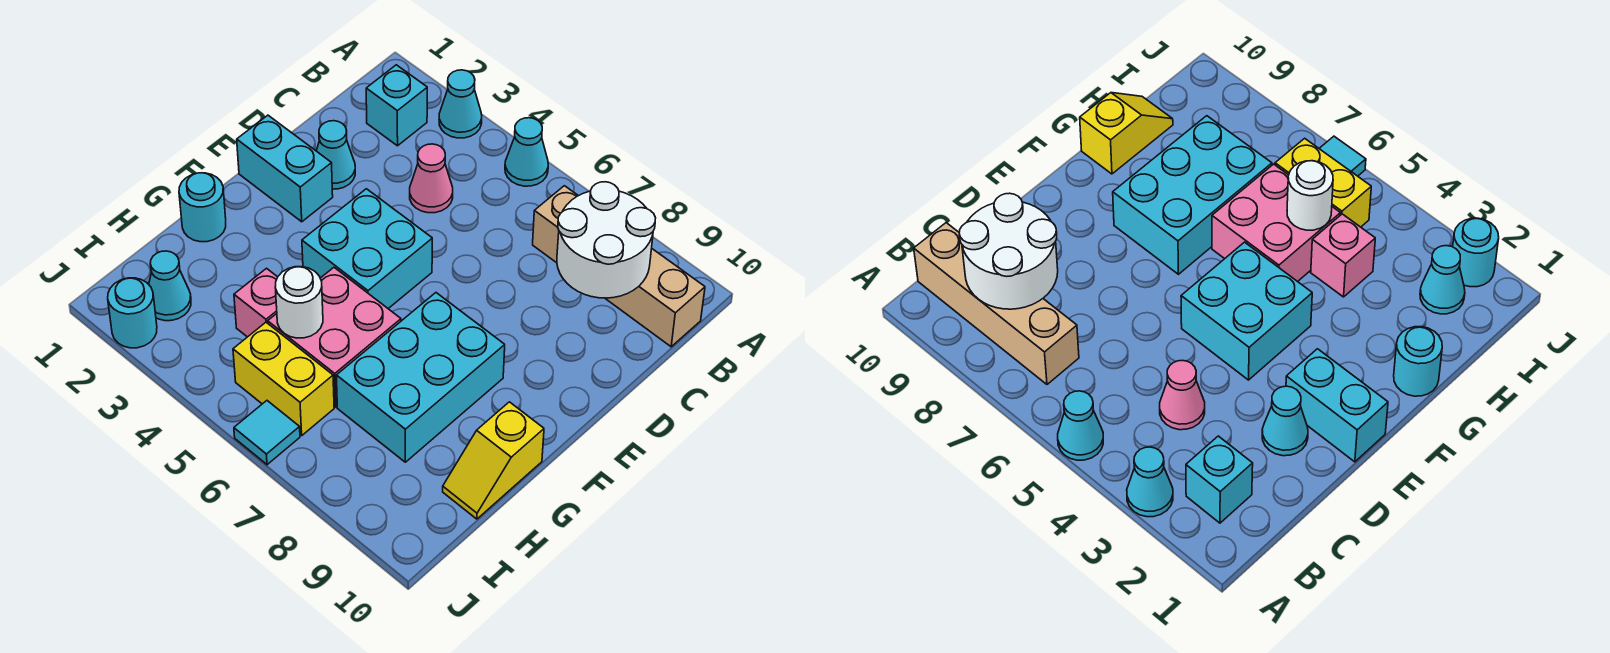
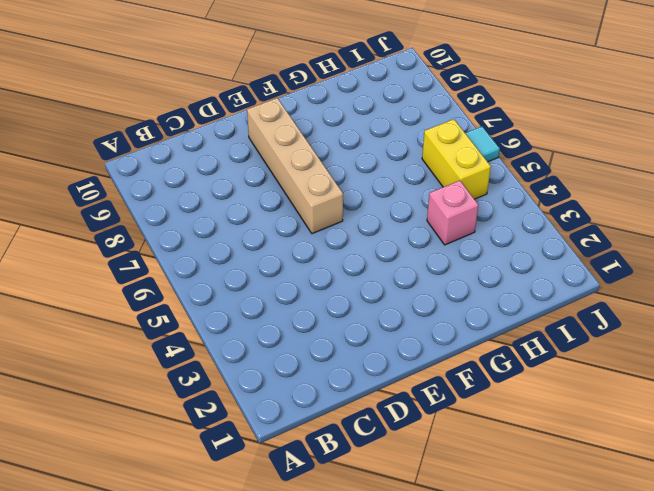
tan brick E6:E9 level 1 -> tan brick B7:B10 level 1
none -> cyan cone A3 level 1
none -> cyan cone A5 level 1
none -> cyan brick B2 level 1

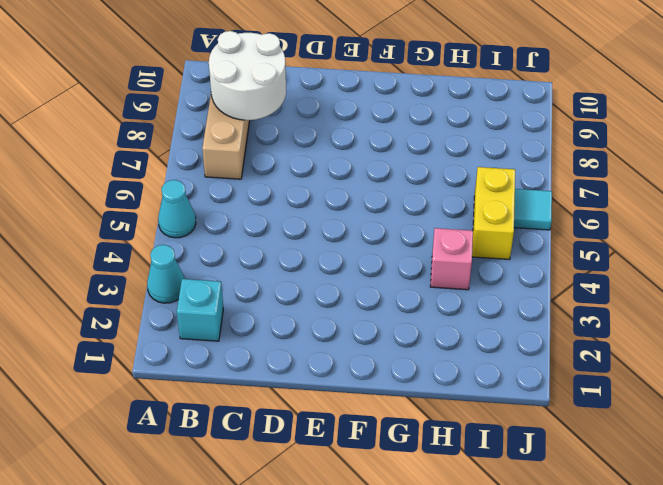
none -> pink cone C4 level 1
none -> cyan cone D2 level 1
none -> cyan brick E1:E2 level 1

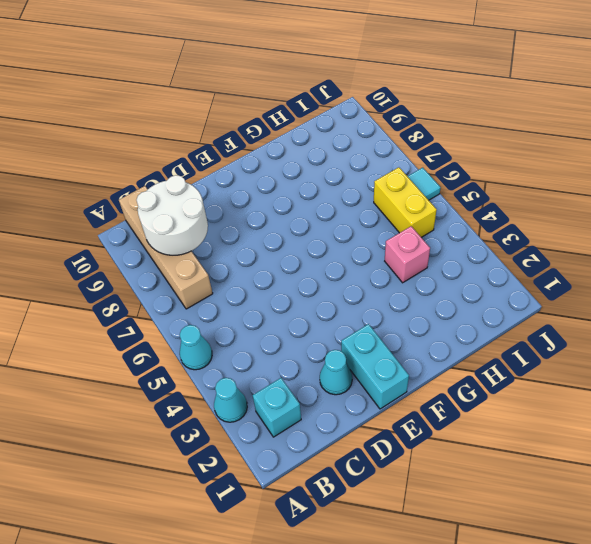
none -> pink cone C4 level 1
none -> cyan brick E4:F5 level 1
none -> cyan brick F7:H8 level 1

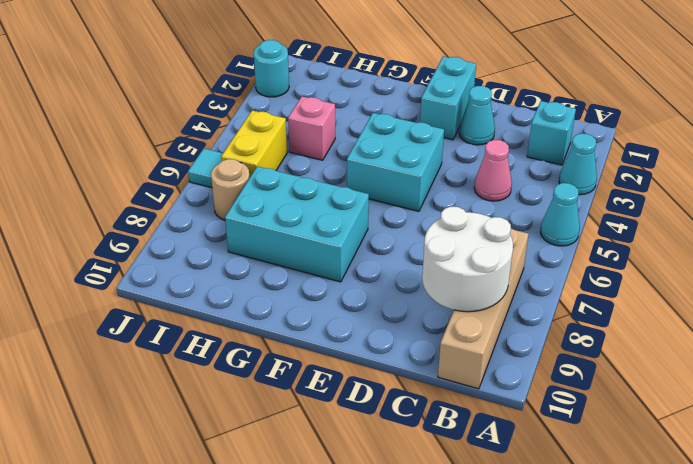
tan round brick I7 level 1 -> none
none -> cyan round brick G1 level 1
none -> pink brick G5:H6 level 1
none -> yellow slope G10:H10 level 1 top G

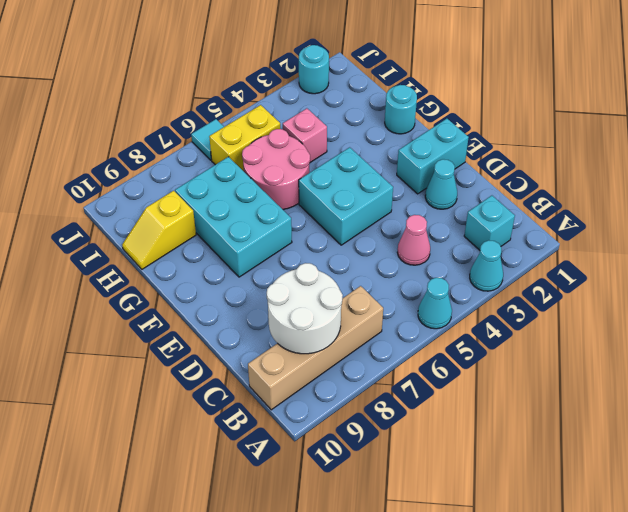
pink round brick G5:H6 level 1 -> pink brick G5:H6 level 1
yellow slope H9:H10 level 1 top 9 -> yellow slope G10:H10 level 1 top G
none -> cyan cone I2 level 1
none -> white round brick H5 level 2

